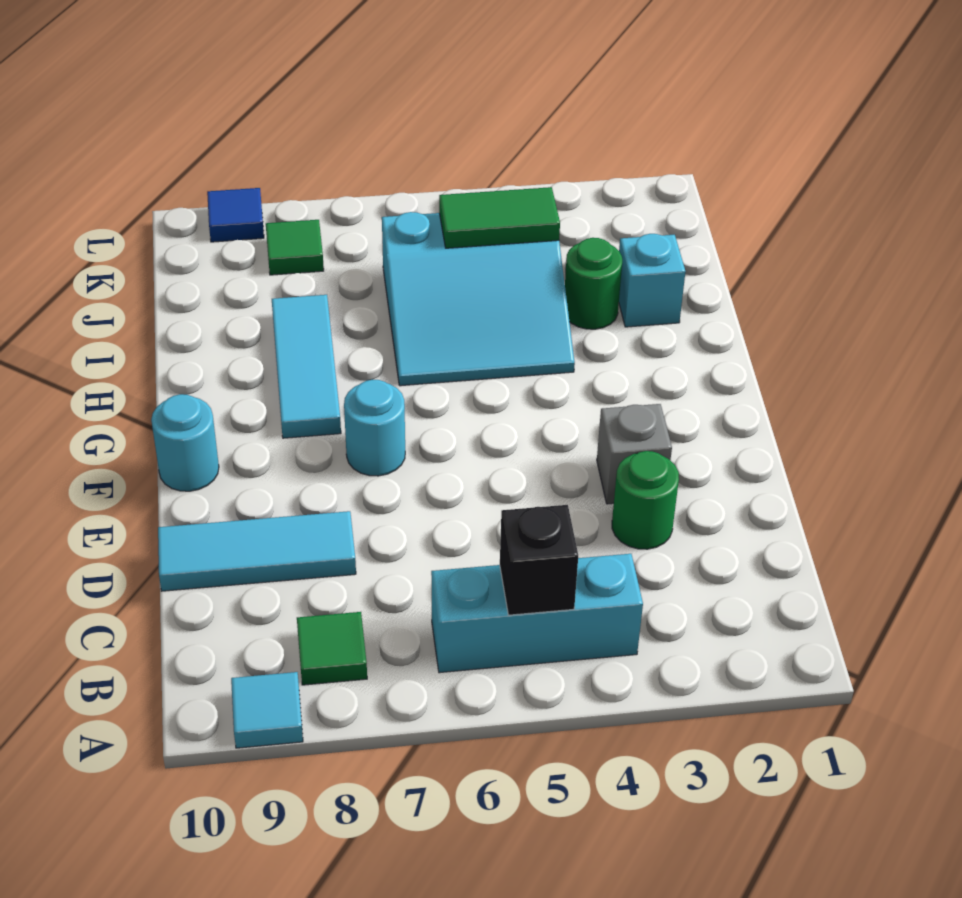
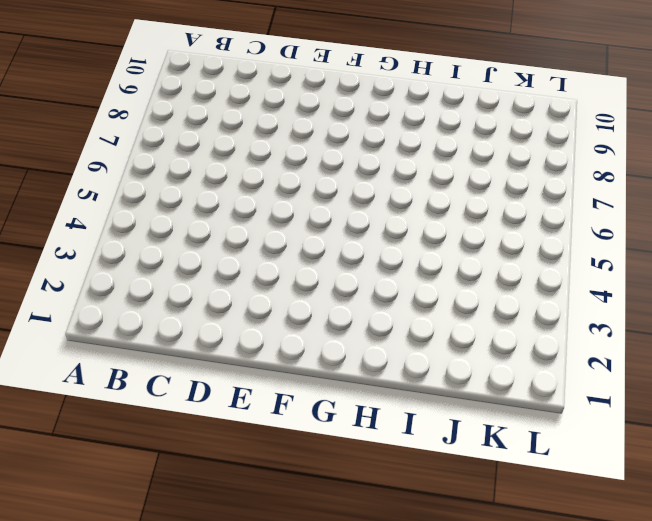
none -> cyan tile A9 level 1
none -> cyan brick B4:B6 level 1
none -> green tile B8 level 1

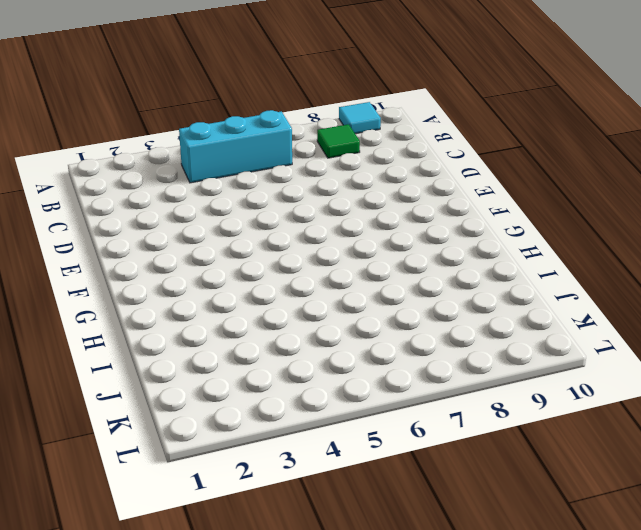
none -> green round brick D3 level 1
none -> cyan tile D8:D10 level 1
none -> grey brick E3 level 1

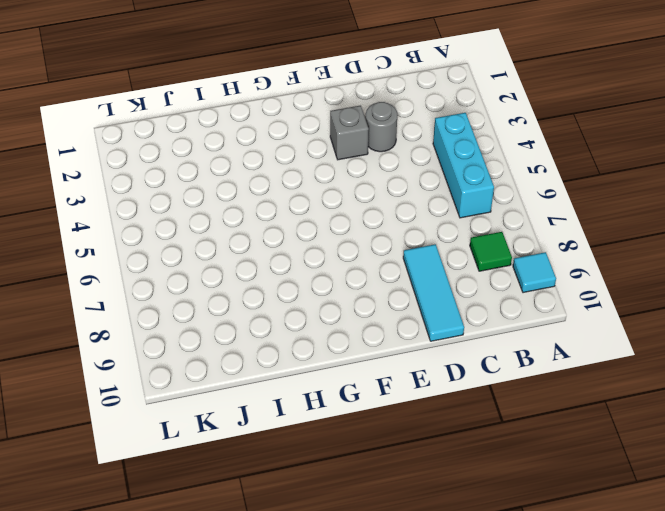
grey round brick D3 level 1 -> green round brick D3 level 1
none -> cyan round brick F7 level 1
none -> cyan round brick F10 level 1
none -> cyan tile G8:I8 level 1

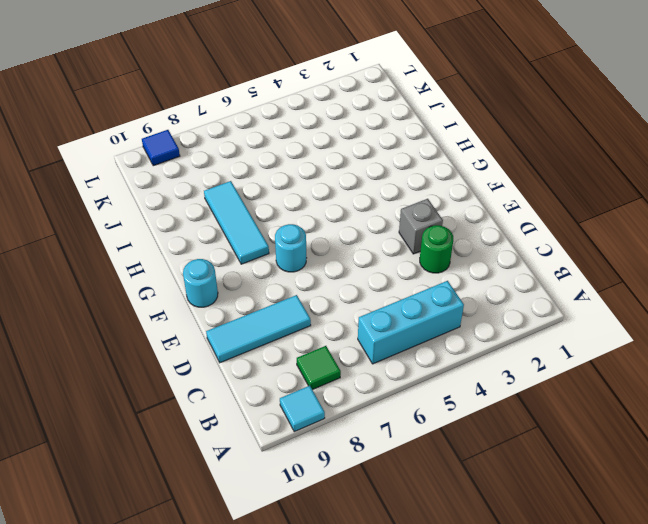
none -> cyan slope H4:J6 level 1 top J
none -> cyan brick I2 level 1
none -> green round brick I3 level 1

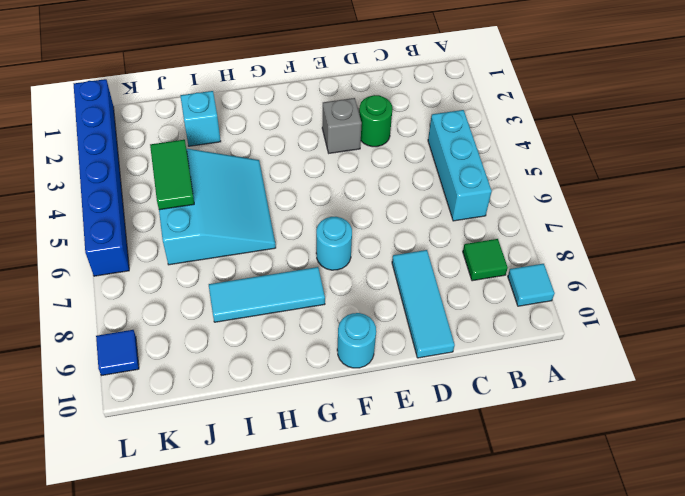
blue brick L1:L6 level 1 -> none
none -> green round brick I3 level 1
none -> green tile K8 level 1
none -> black brick B5 level 2

